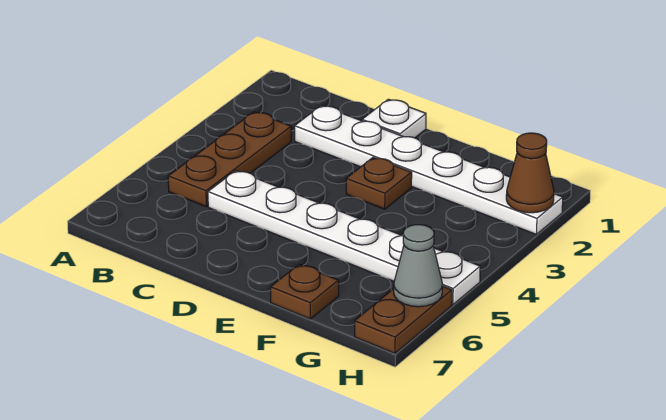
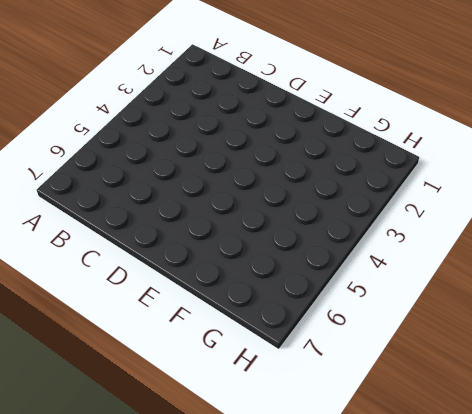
none -> brown plate B3:B5 level 1
none -> white plate C2:H2 level 1

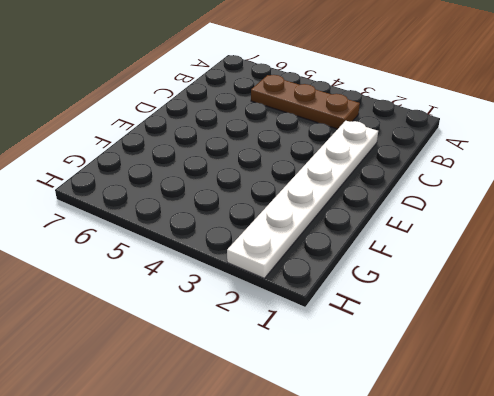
none -> white plate C5:H5 level 1
none -> white plate D1 level 1

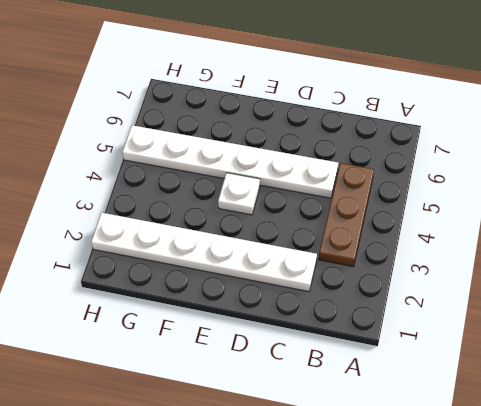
white plate E4 level 1 -> white plate D1 level 1
none -> brown plate E3 level 1
none -> brown plate F7 level 1

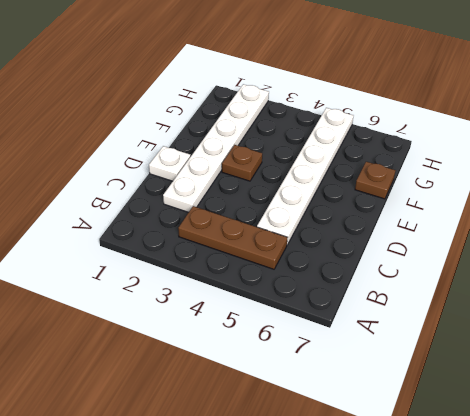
none -> brown plate H6:H7 level 1
none -> brown cone H2 level 2

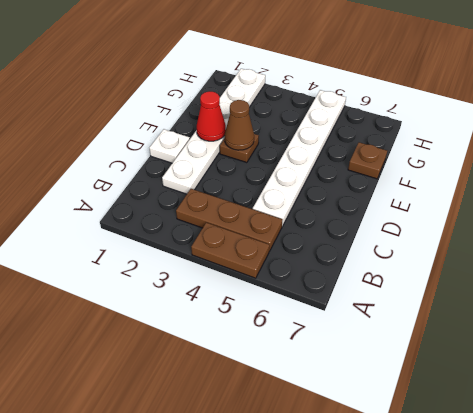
brown plate A4:A5 level 1 -> brown plate H6:H7 level 1
red cone E2 level 2 -> none
brown cone E3 level 2 -> brown cone H2 level 2
none -> grey cone H6 level 2

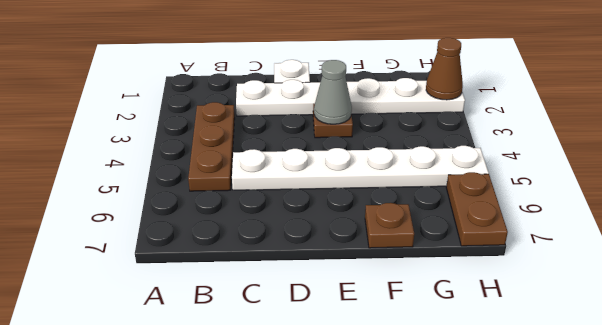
grey cone E3 level 2 -> grey cone H6 level 2

